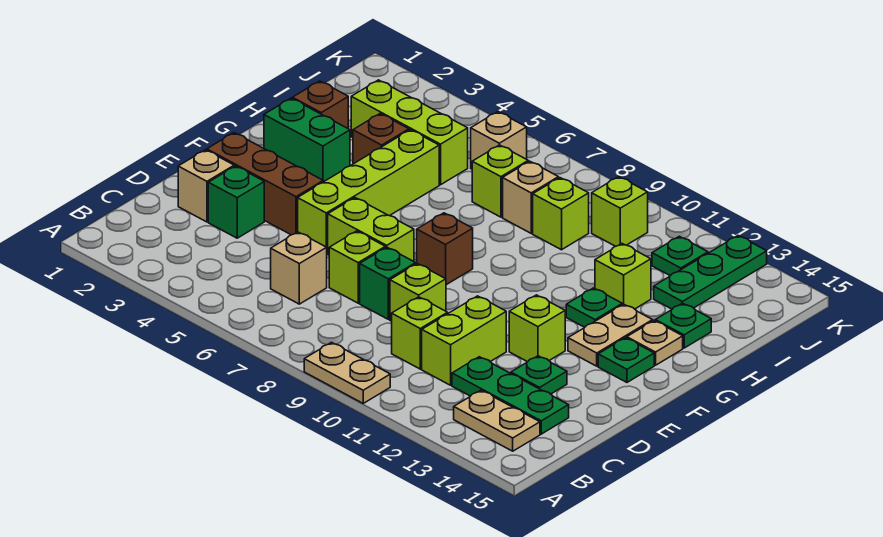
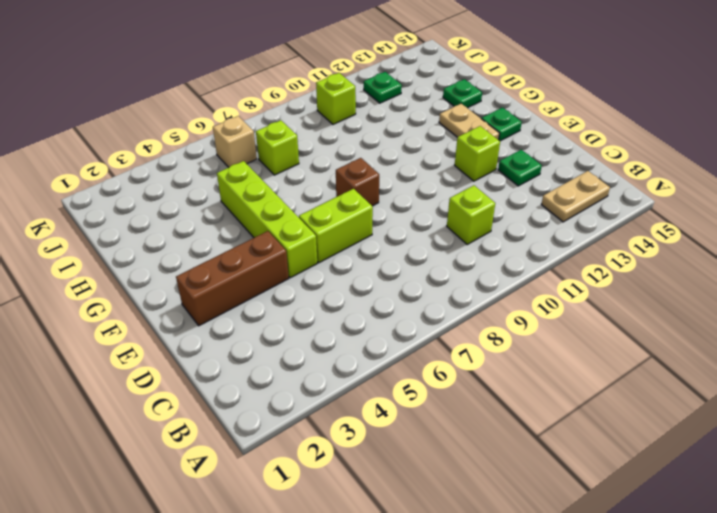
none -> tan plate A9:A10 level 1
none -> tan brick C6 level 1
none -> lime brick C11:D11 level 1
none -> green plate C12:C14 level 1

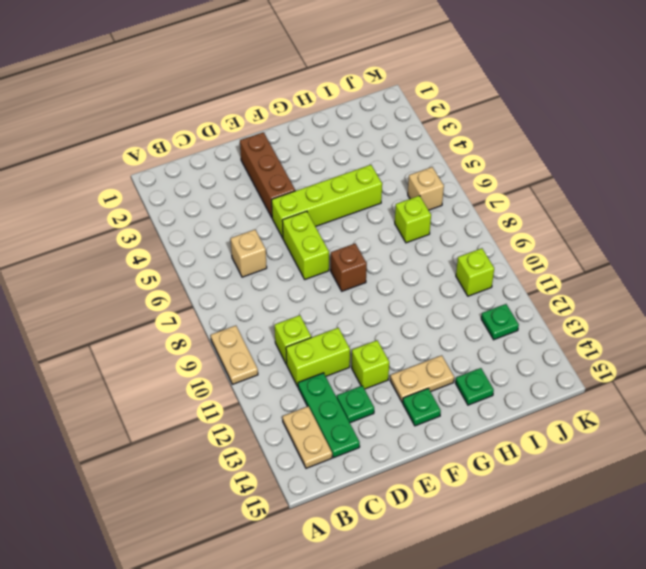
none -> tan brick D2 level 1
none -> green brick D3 level 1
none -> lime brick D7 level 1
none -> green brick D8 level 1

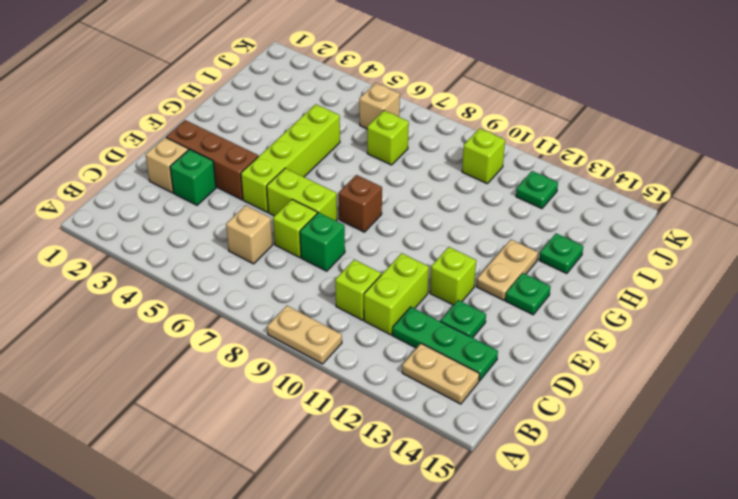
none -> lime brick D9 level 1
none -> green brick G2:G3 level 1
none -> green plate G12 level 1
none -> tan plate G14 level 1

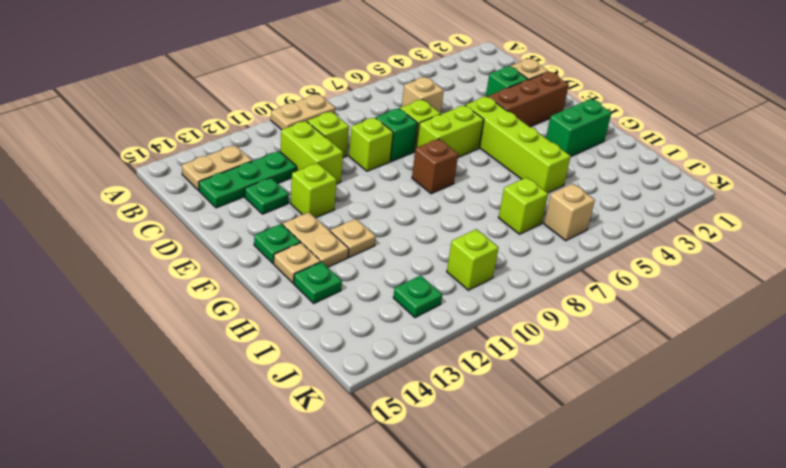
tan plate G12 level 1 -> green plate G12 level 1
none -> brown brick H2 level 1
none -> brown brick H4 level 1
none -> lime brick H12 level 1
none -> lime brick I3:I5 level 1

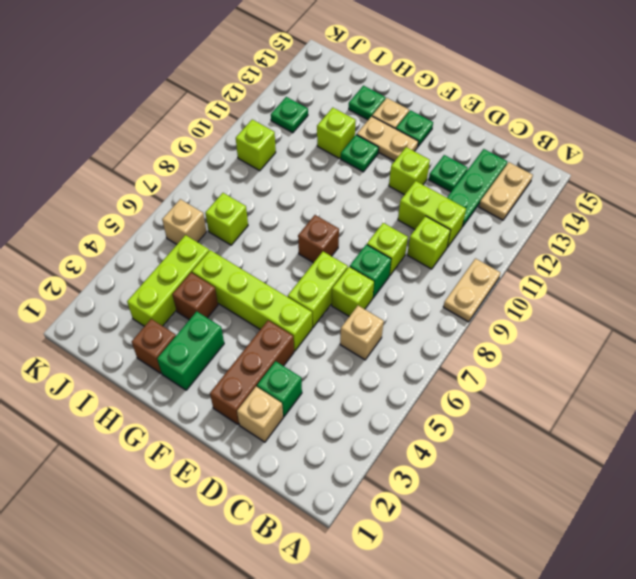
none -> tan brick I8 level 1
none -> lime brick I9 level 1
none -> green plate I13:K13 level 1

